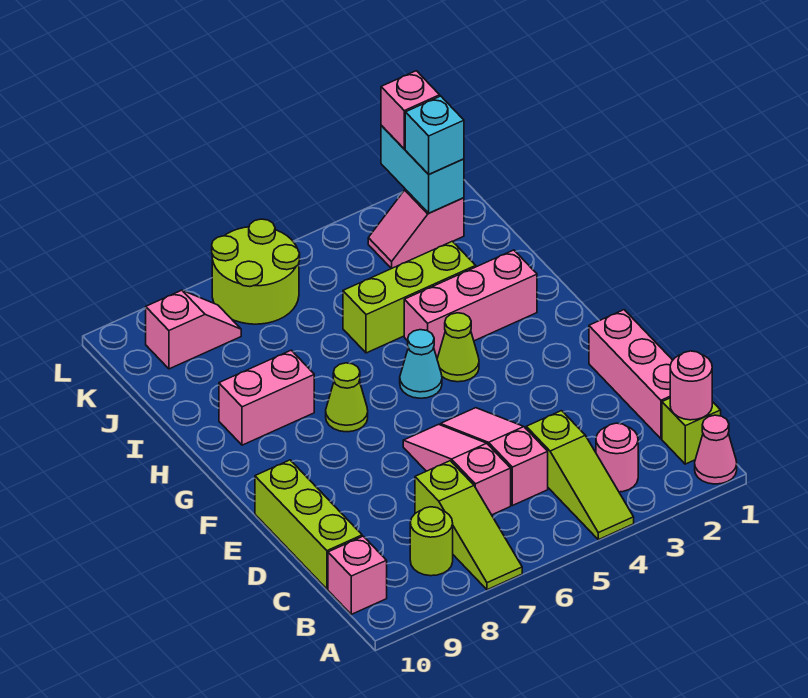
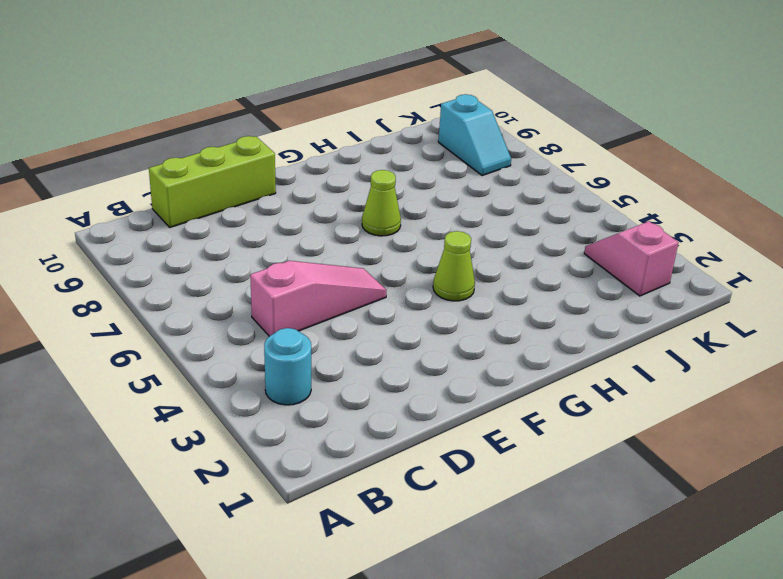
cyan round brick B3 level 1 -> pink round brick B3 level 1
cyan slope K8:K9 level 1 top 9 -> pink slope K8:K9 level 1 top 9
none -> pink cone A1 level 1
none -> lime slope A4:C4 level 1 top C
none -> lime slope A7:C7 level 1 top C

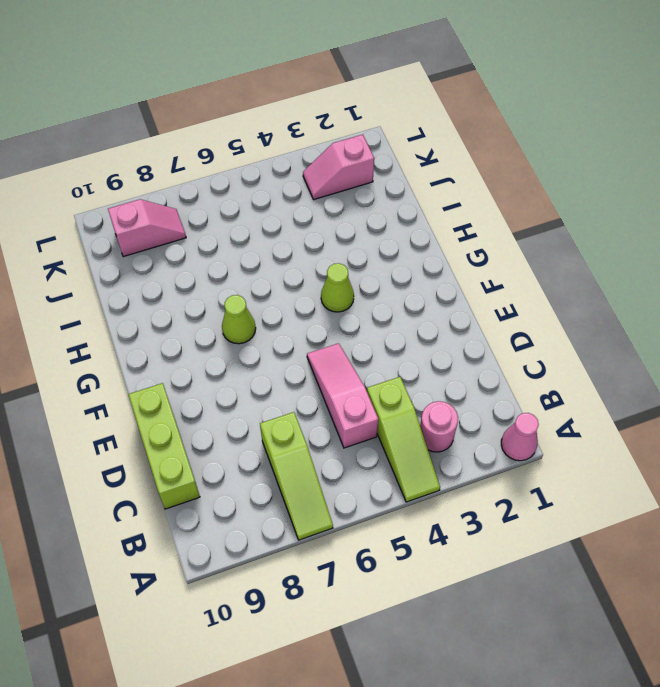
none -> lime brick B1 level 1
none -> lime round brick B8 level 1
none -> pink brick B10 level 1

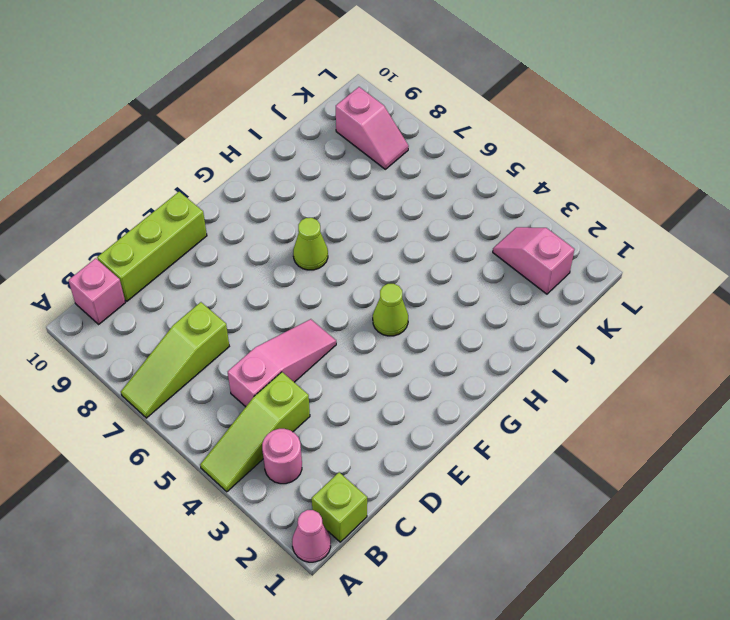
none -> lime round brick B8 level 1
none -> pink brick C1:E1 level 1
none -> pink slope C6:E6 level 1 top C

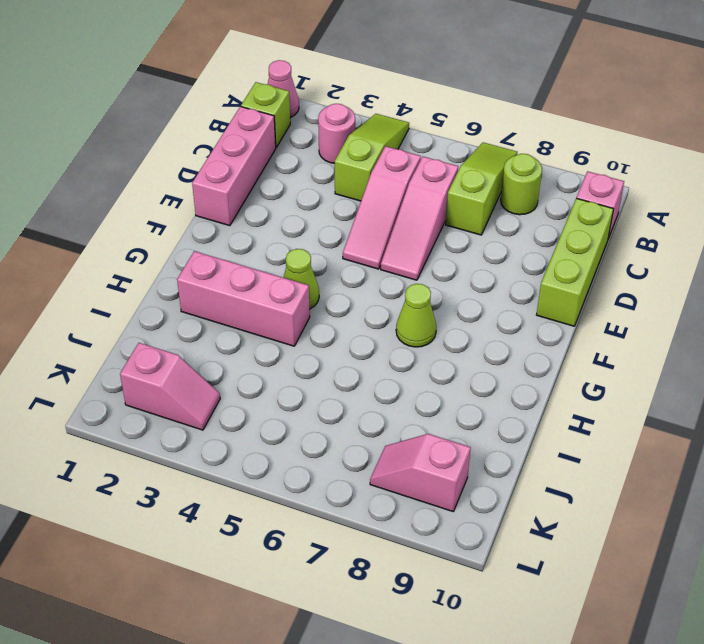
none -> cyan cone G5 level 1
none -> pink brick H8:H9 level 1
none -> lime brick I3:I5 level 1

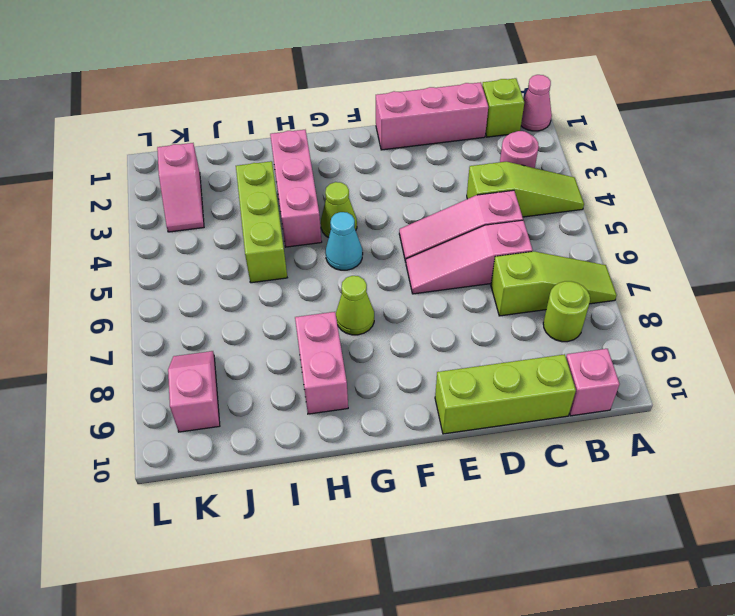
none -> lime round brick K6:L7 level 1
none -> pink round brick B1 level 2
none -> cyan brick K2:L2 level 2

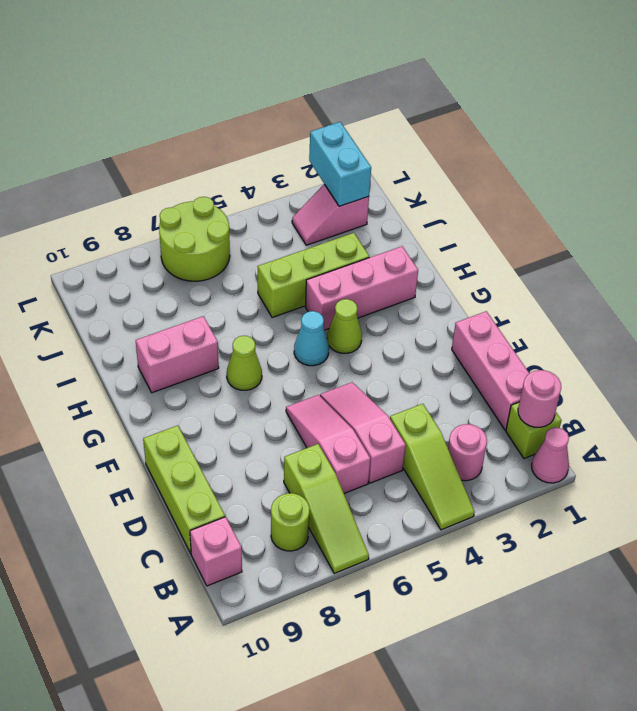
none -> pink slope K8:K9 level 1 top 9
none -> cyan brick K2 level 3
none -> pink brick L2 level 3

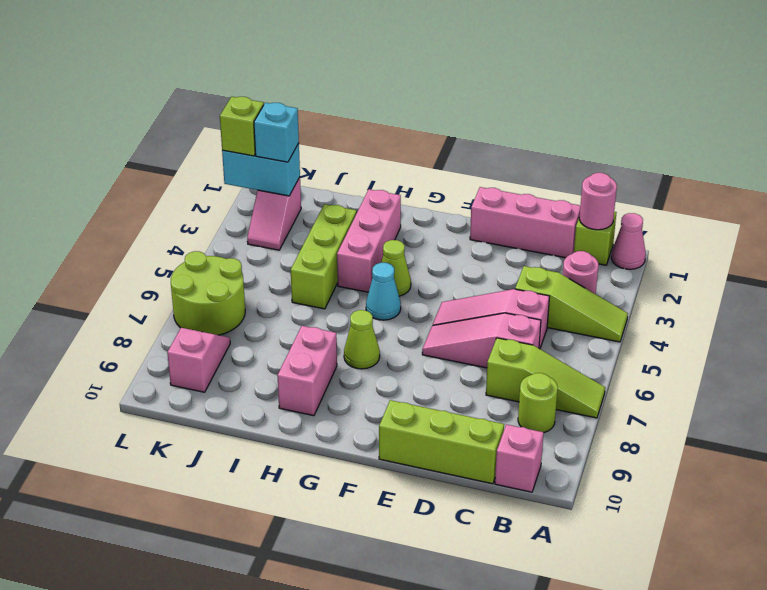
lime brick L2 level 3 -> pink brick L2 level 3

